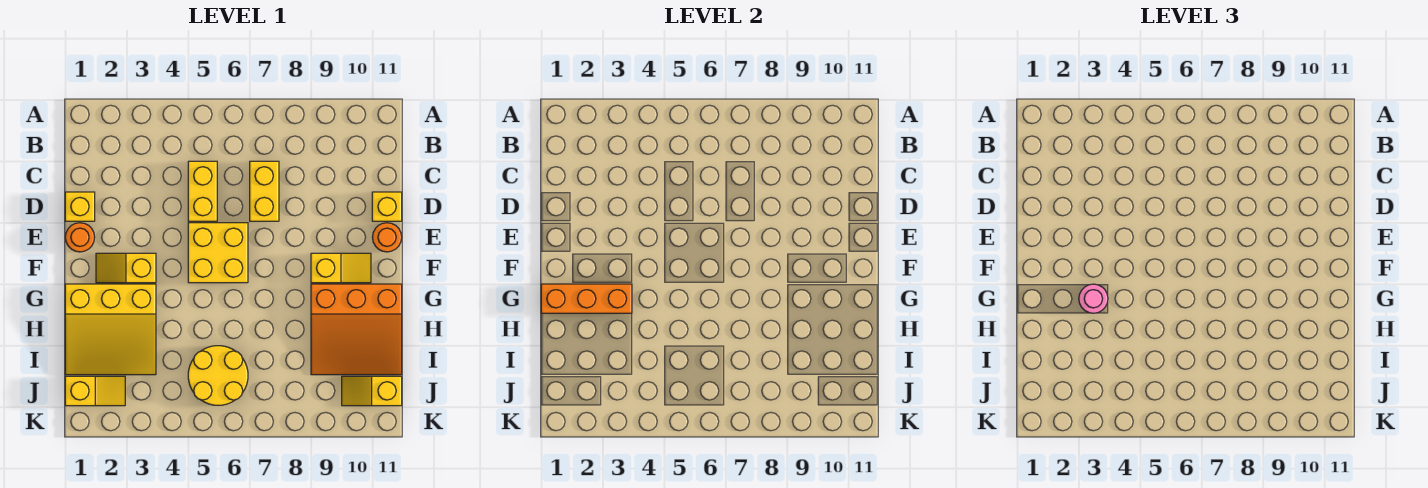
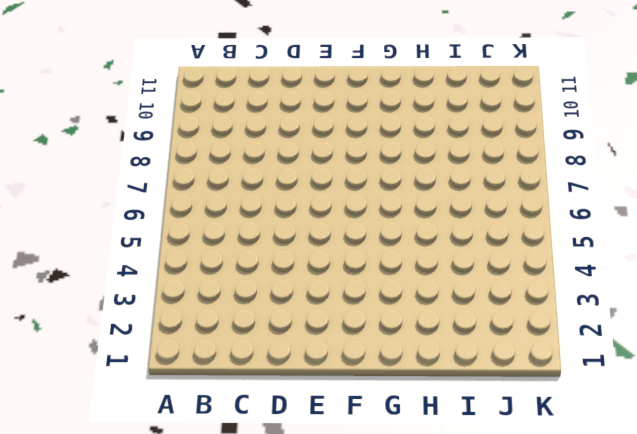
none -> yellow brick C5:D5 level 1
none -> yellow brick C7:D7 level 1
none -> yellow brick D1 level 1

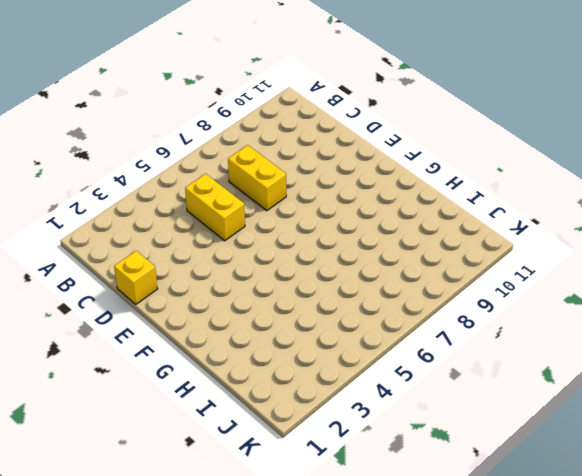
none -> yellow brick D11 level 1
none -> orange round brick E1 level 1
none -> yellow brick E5:F6 level 1

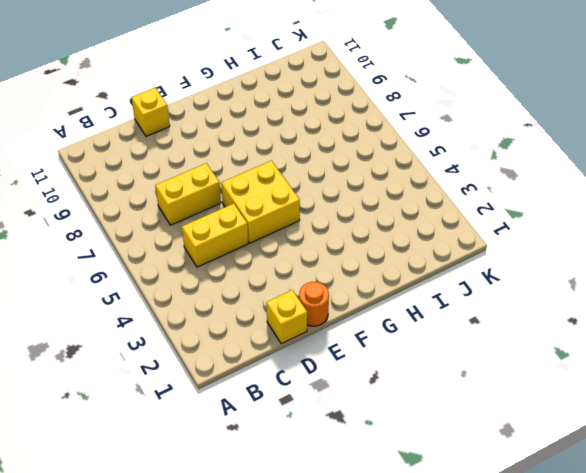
none -> orange round brick E11 level 1
none -> yellow slope F2:F3 level 1 top 3
none -> yellow slope F9:F10 level 1 top 9

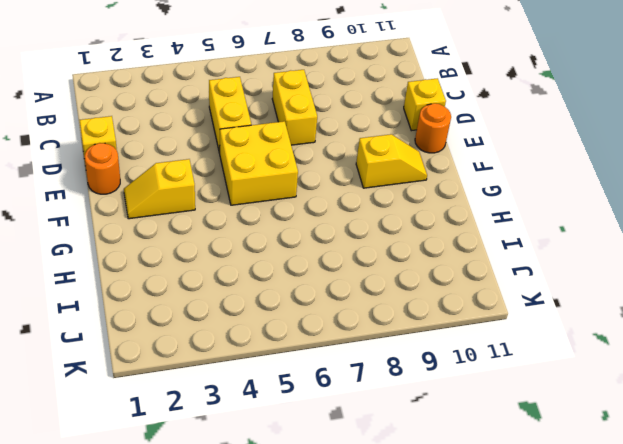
none -> yellow slope G1:I3 level 1 top G
none -> orange slope G9:I11 level 1 top G
none -> yellow round brick I5:J6 level 1

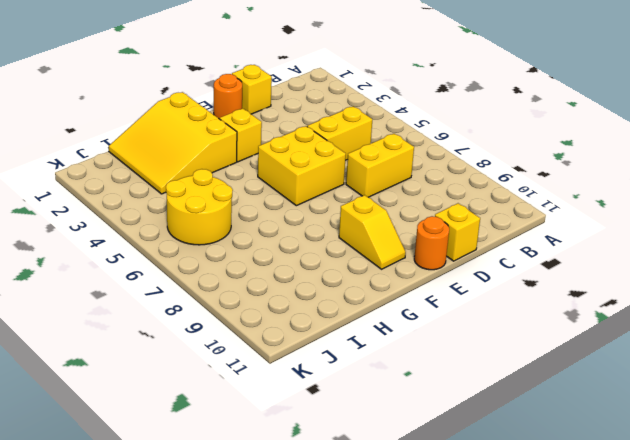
none -> orange slope G9:I11 level 1 top G
none -> yellow slope J1:J2 level 1 top 1
none -> yellow slope J10:J11 level 1 top 11

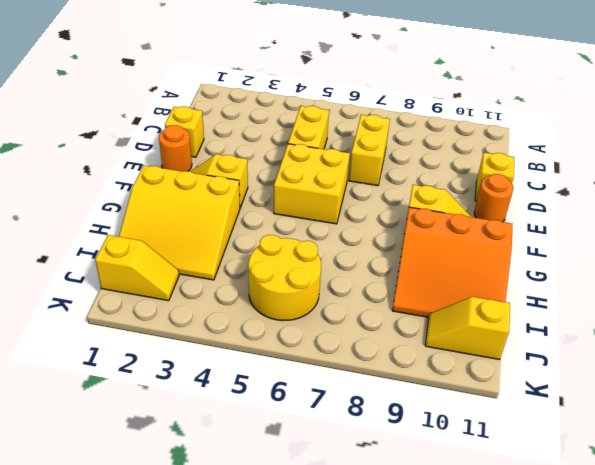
none -> orange brick G1:G3 level 2
none -> pink round brick G3 level 3

